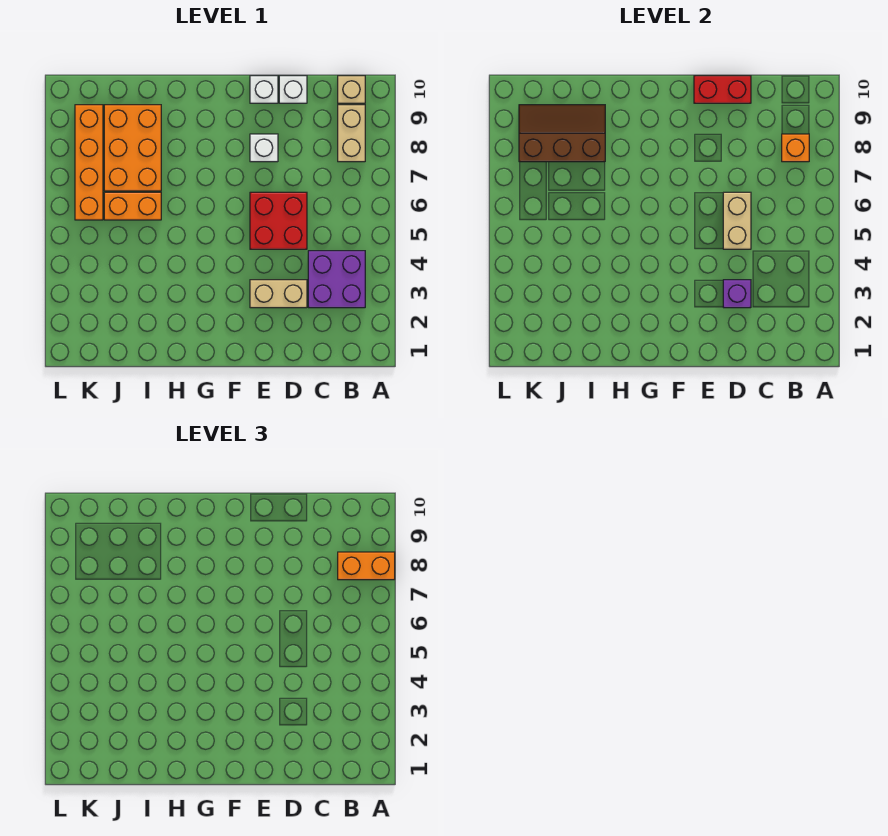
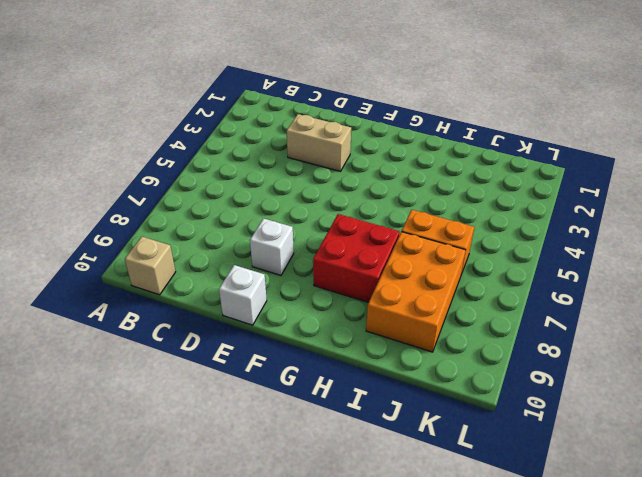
red brick G7:H8 level 1 -> red brick D5:E6 level 1
none -> purple brick B3:C4 level 1
none -> tan brick B8:B9 level 1
none -> white brick D10 level 1

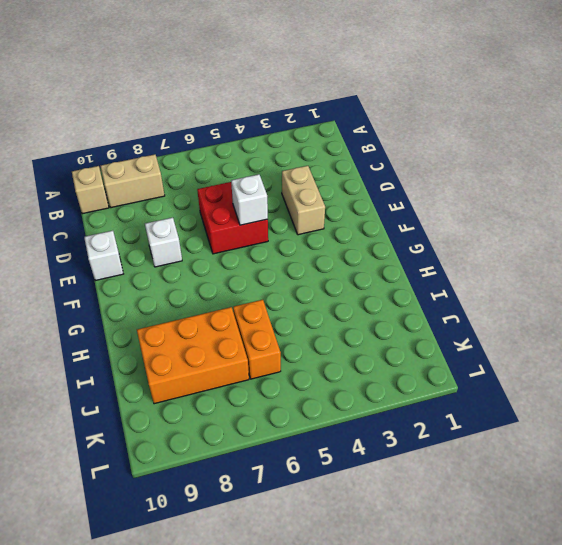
white brick E5 level 2 -> white brick D10 level 1
none -> purple brick B3:C4 level 1
none -> orange brick K6:K9 level 1
none -> orange brick B8 level 2

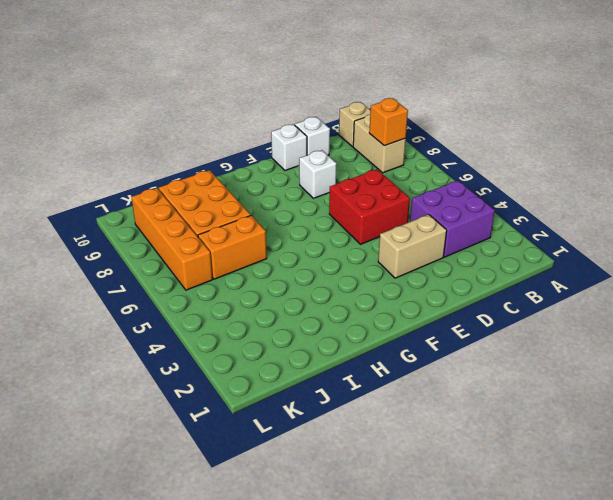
none -> purple brick D3 level 2
none -> tan brick D5:D6 level 2
none -> red brick D10:E10 level 2

